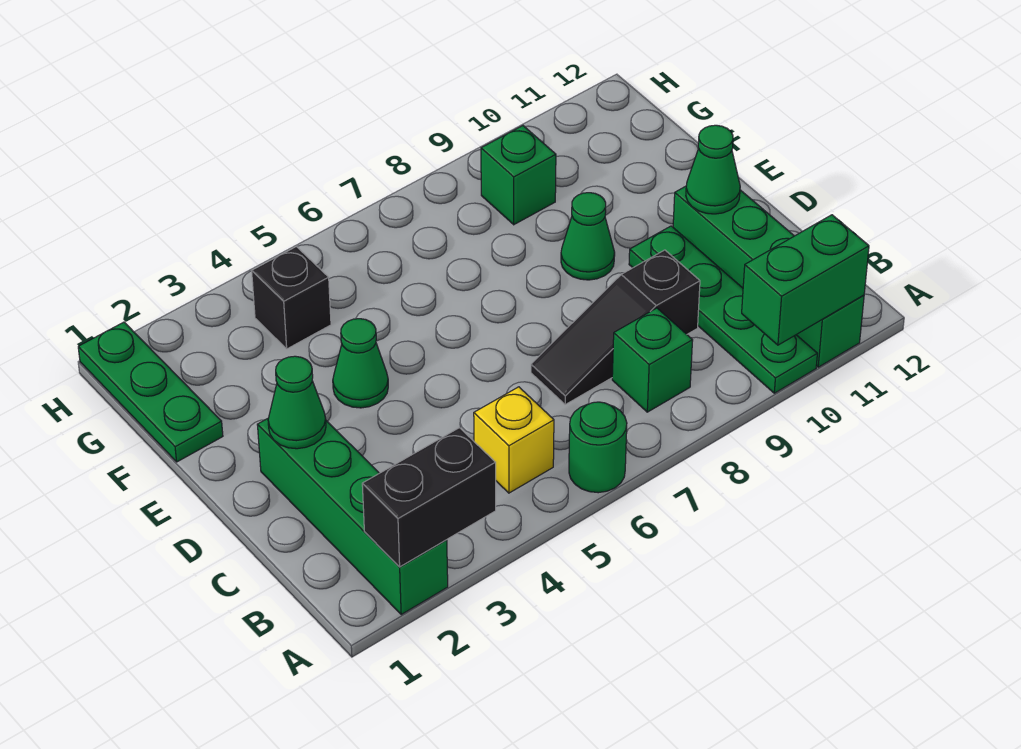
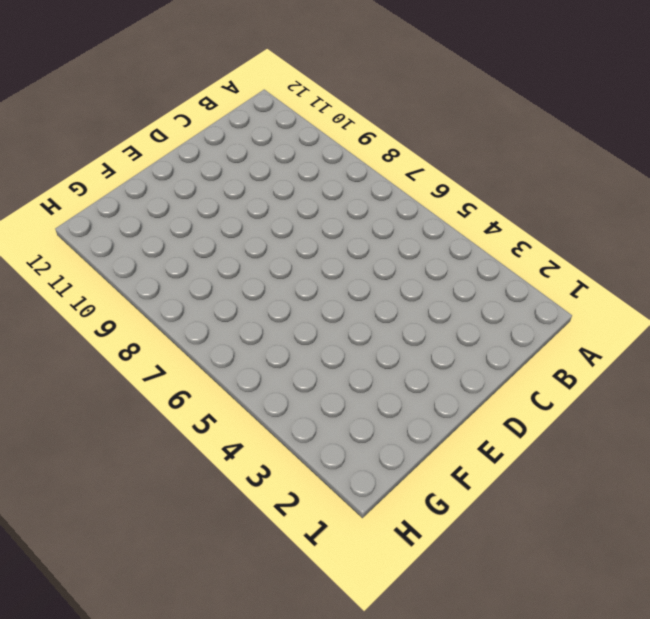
none -> green brick A2:D2 level 1
none -> green round brick A6 level 1
none -> green plate A10:D10 level 1

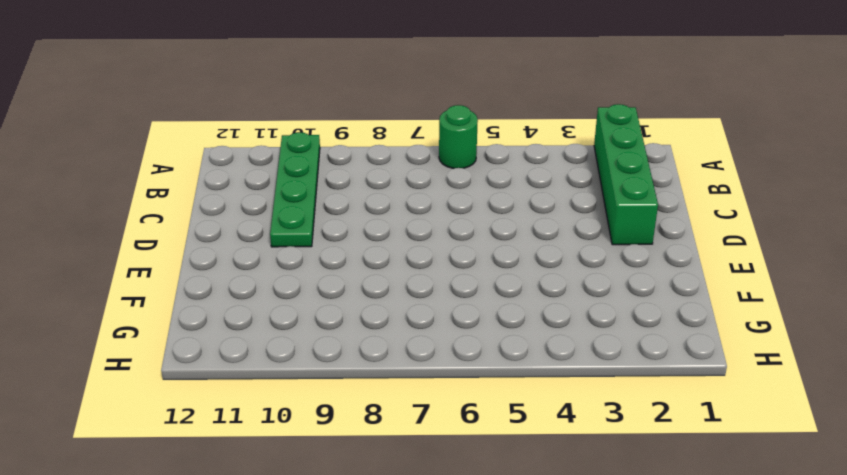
none -> green brick A11:D11 level 1
none -> yellow brick B5 level 1
none -> green brick B8 level 1

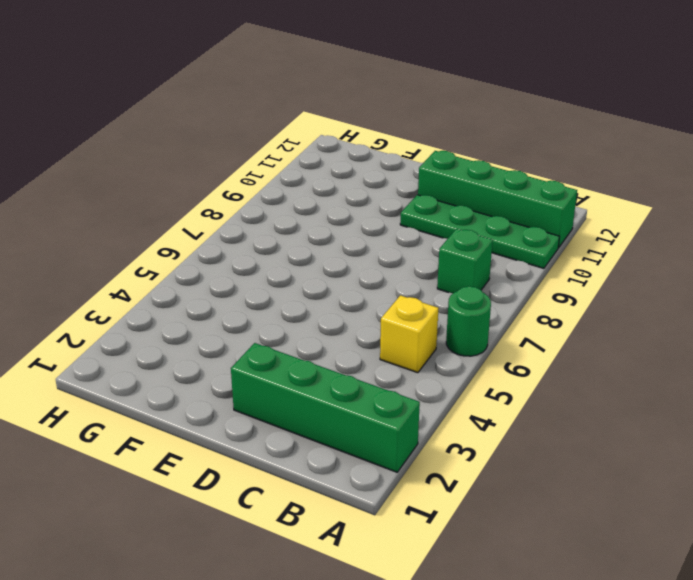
none -> black slope C7:C9 level 1 top 9
none -> green cone E4 level 1
none -> green cone E9 level 1

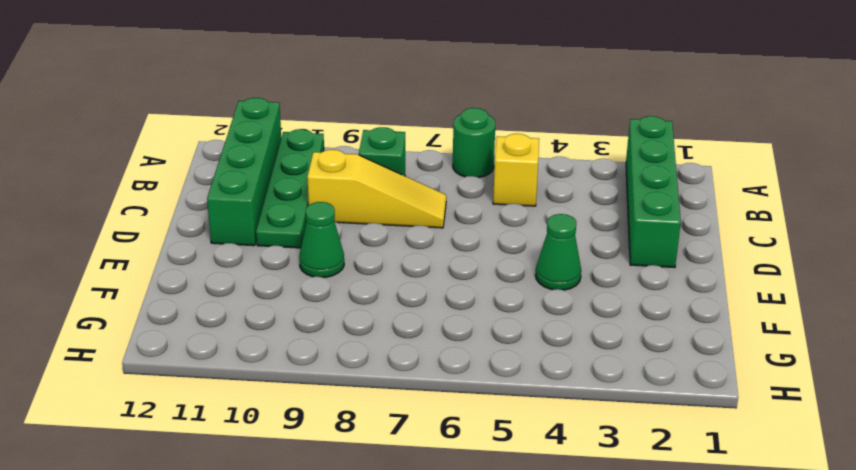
yellow slope C7:C9 level 1 top 9 -> black slope C7:C9 level 1 top 9
none -> green plate F1:H1 level 1
none -> black brick G4 level 1
none -> green brick G9 level 1

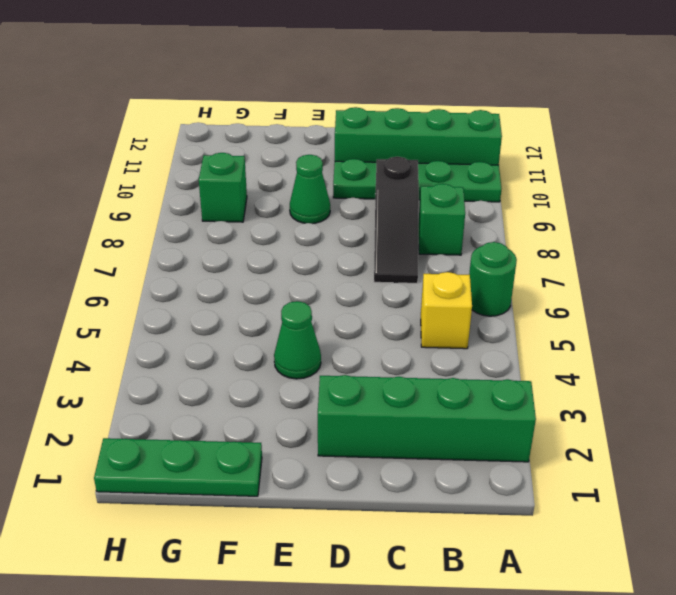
none -> black brick G4 level 1
none -> black brick A2:A3 level 2
none -> green brick A10:A11 level 2

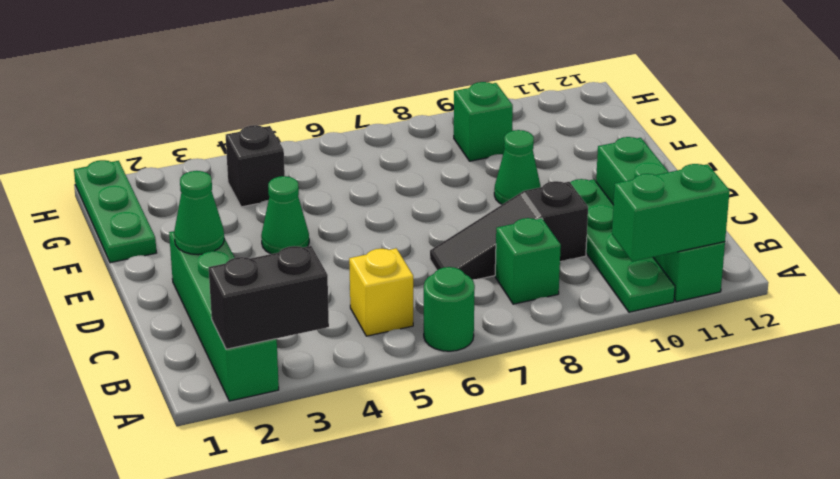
none -> green cone D11 level 2

